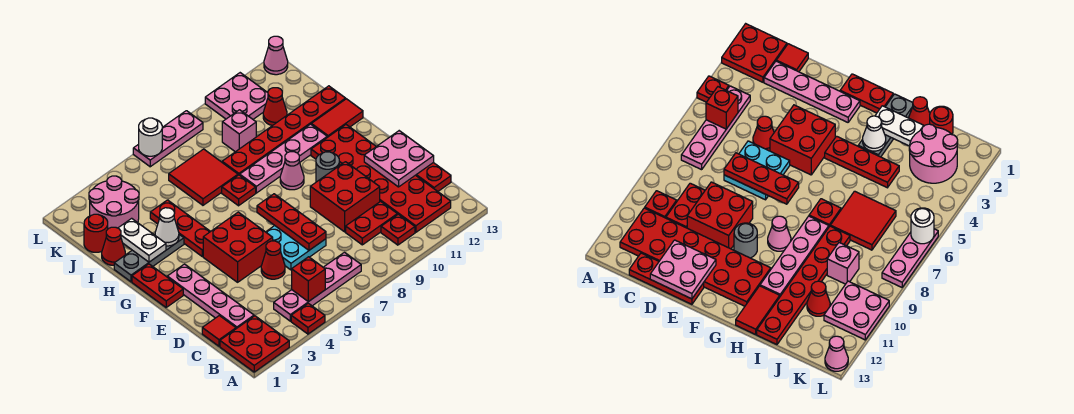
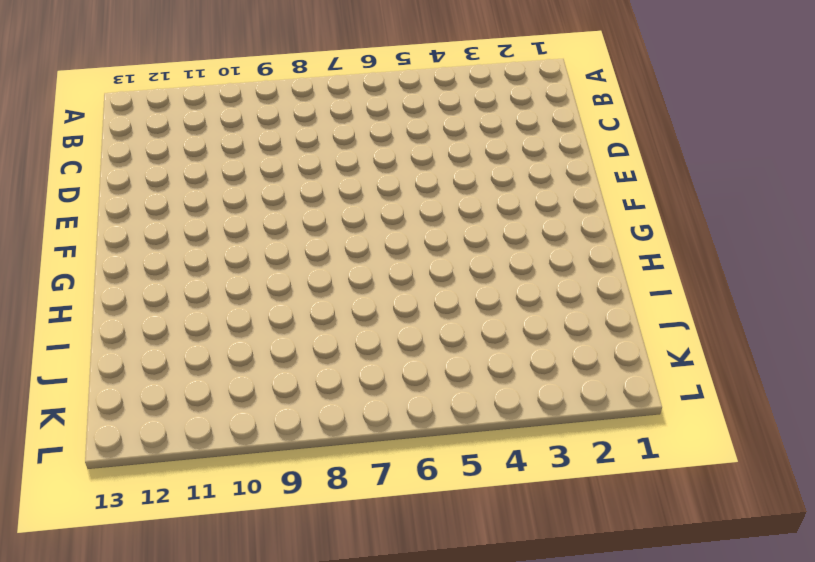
none -> red plate A1:B2 level 1
none -> red plate A4 level 1
none -> pink plate B4:B7 level 1
none -> red plate B10 level 1

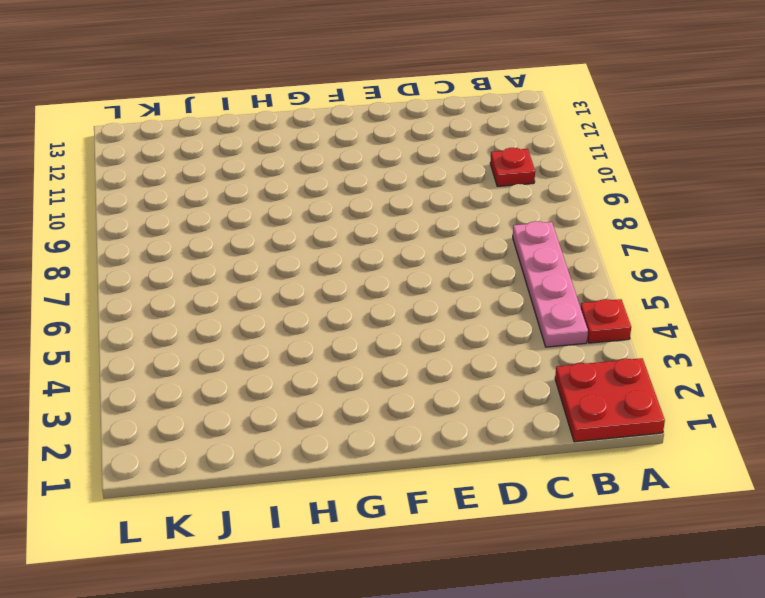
none -> red plate B11:G12 level 1
none -> red tile C1 level 1
none -> pink plate C2:F2 level 1
none -> red plate C9:C10 level 1

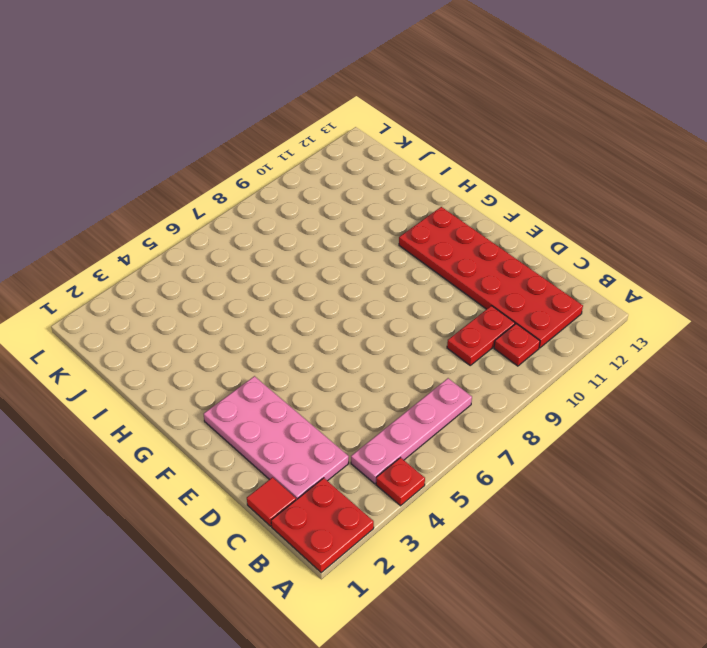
pink plate C2:F3 level 1 -> pink plate C2:F2 level 1
none -> red plate C13:E13 level 1
none -> red cone D5 level 1
none -> cyan plate D6:E7 level 1
none -> red brick D9:E10 level 1

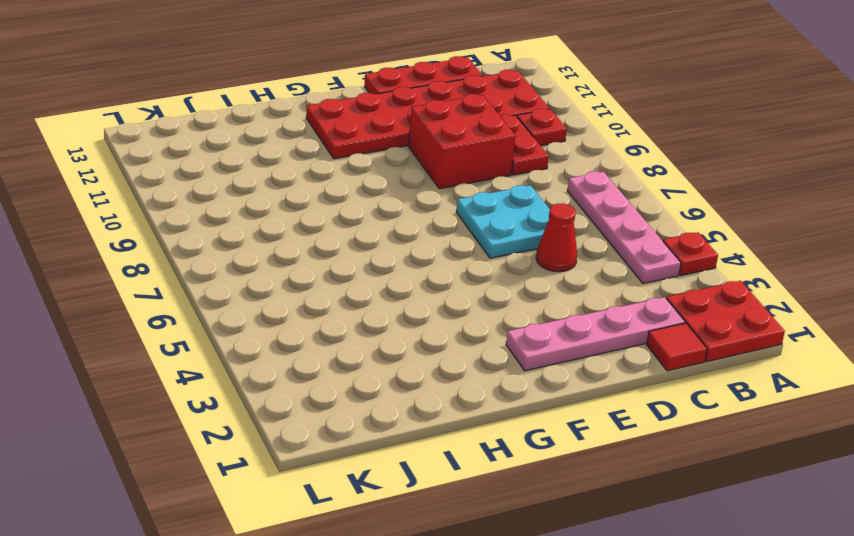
none -> red brick E4:F5 level 1
none -> red plate F1:G1 level 1
none -> grey round brick F10 level 1
none -> red plate G4:I4 level 1

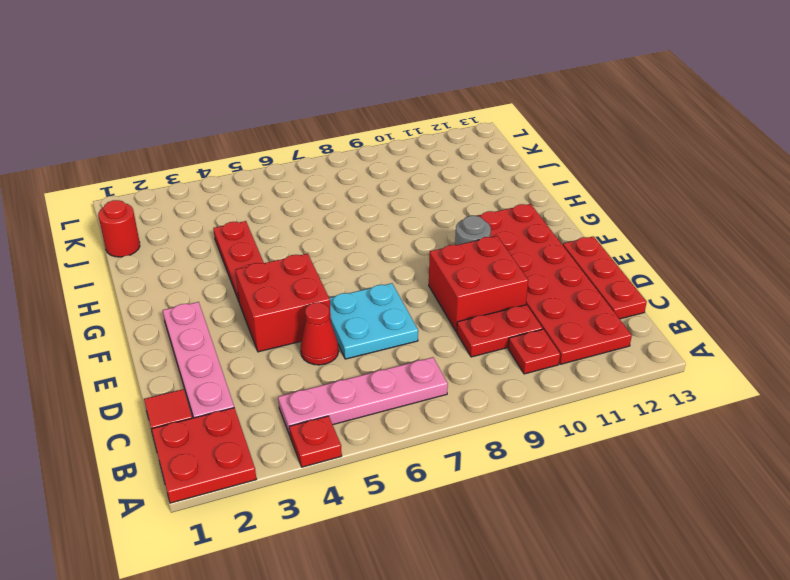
none -> red plate F1:G1 level 1
none -> pink cone G9 level 1
none -> grey plate H1:H3 level 1
none -> red plate H7 level 1

